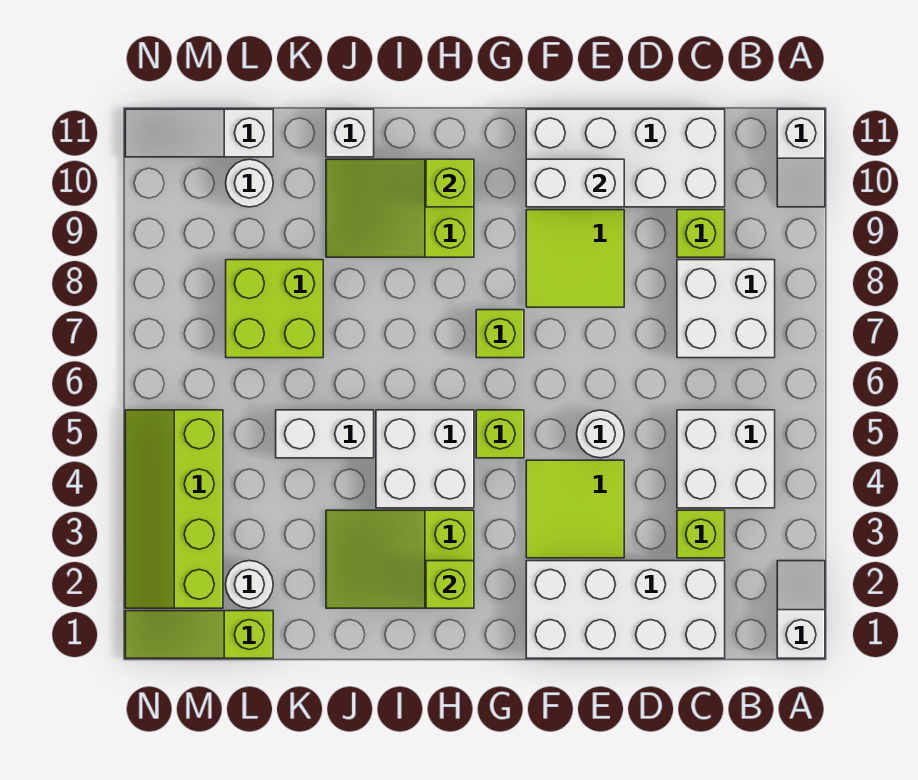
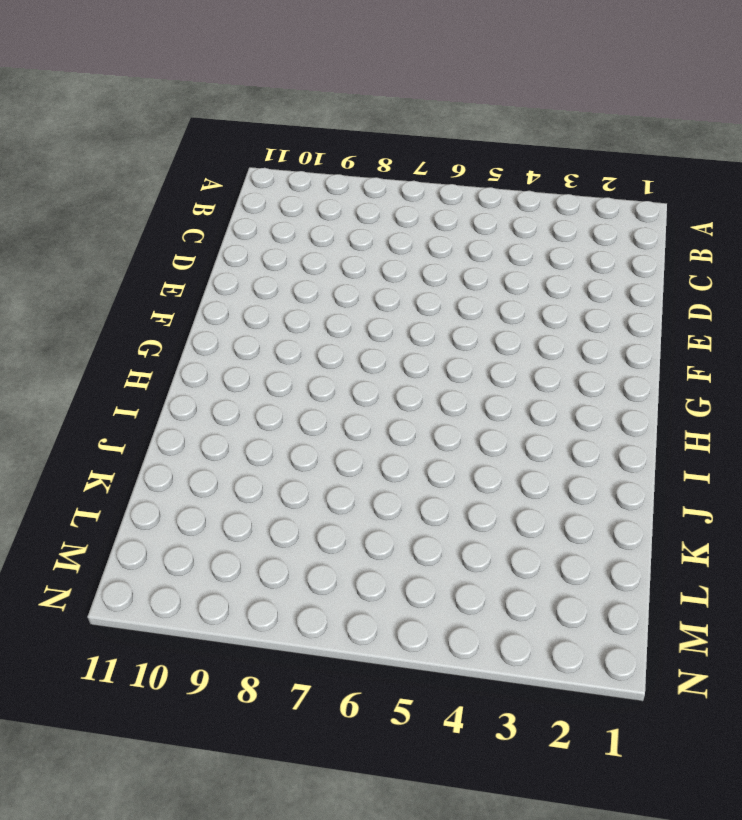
none -> white slope A1:A2 level 1 top 1
none -> white slope A10:A11 level 1 top 11
none -> white brick B4:C5 level 1

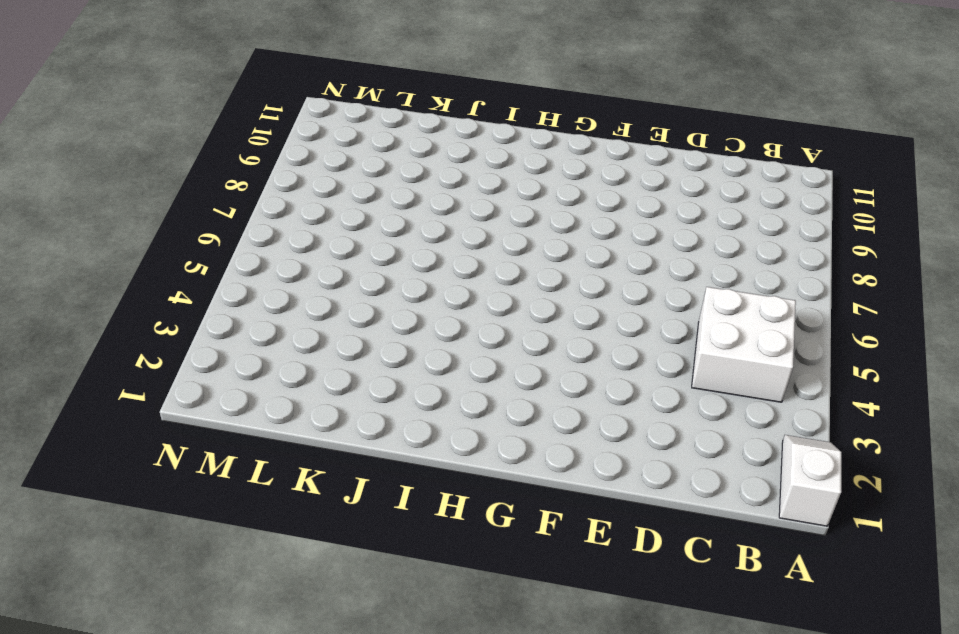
none -> white slope A10:A11 level 1 top 11
none -> white brick B7:C8 level 1
none -> white brick C1:F2 level 1

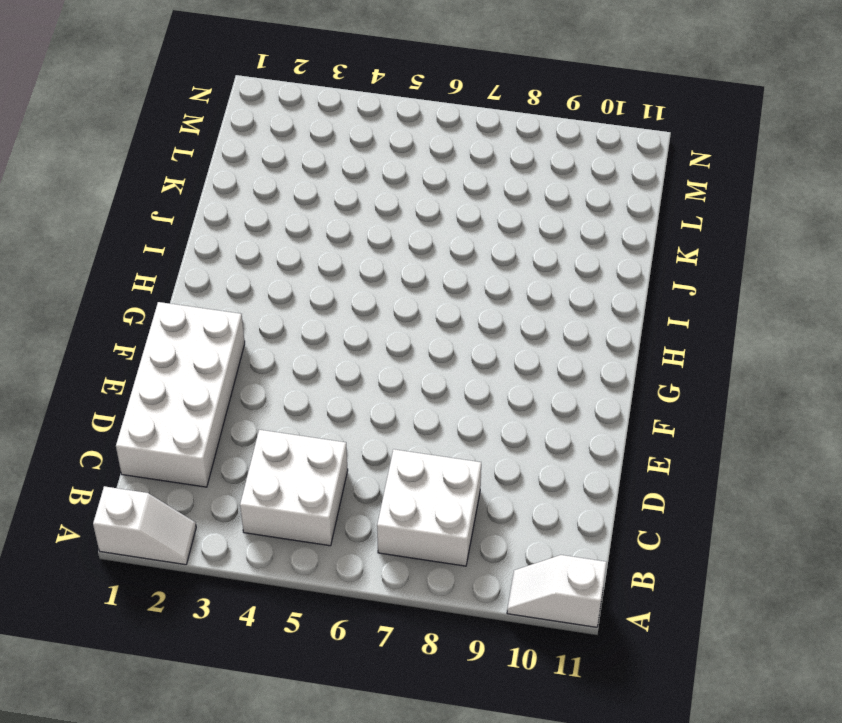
none -> lime brick C3 level 1
none -> lime brick C9 level 1
none -> white brick C10:F11 level 1

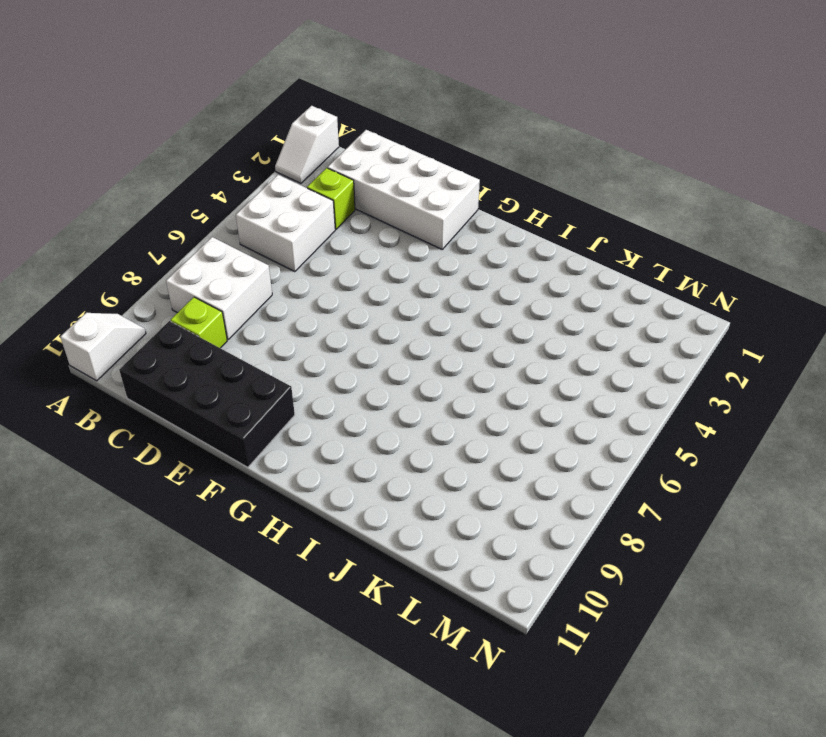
black brick C10:F11 level 1 -> white brick C10:F11 level 1
none -> lime tile E3:F4 level 1
none -> white round brick E5 level 1
none -> lime tile E8:F9 level 1

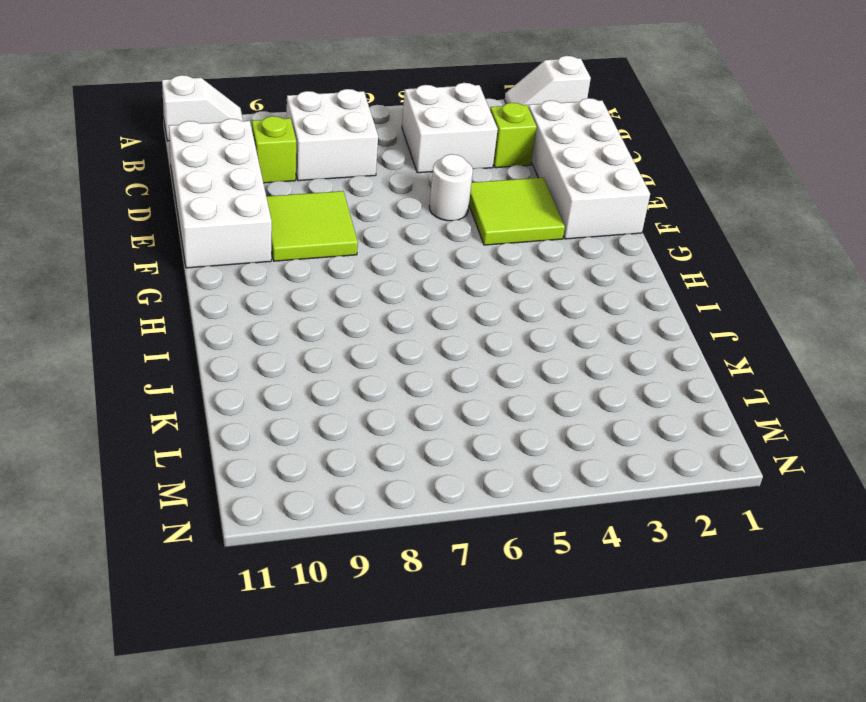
none -> lime brick G5 level 1
none -> lime brick G7 level 1
none -> lime slope H2:J3 level 1 top H

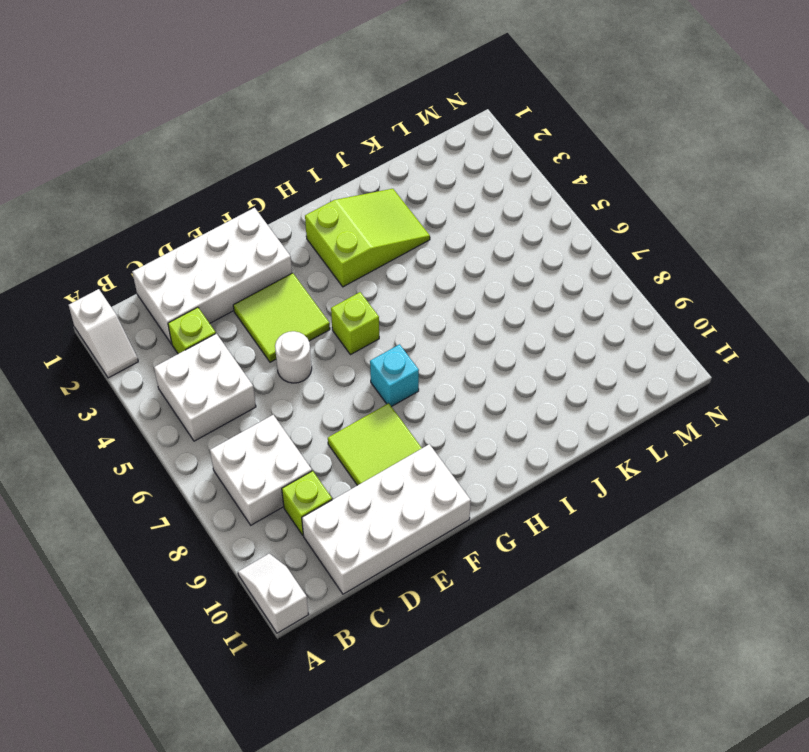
cyan brick G7 level 1 -> lime brick G7 level 1
none -> white brick H4:I5 level 1
none -> lime slope H9:J10 level 1 top H
none -> white brick J5:K5 level 1

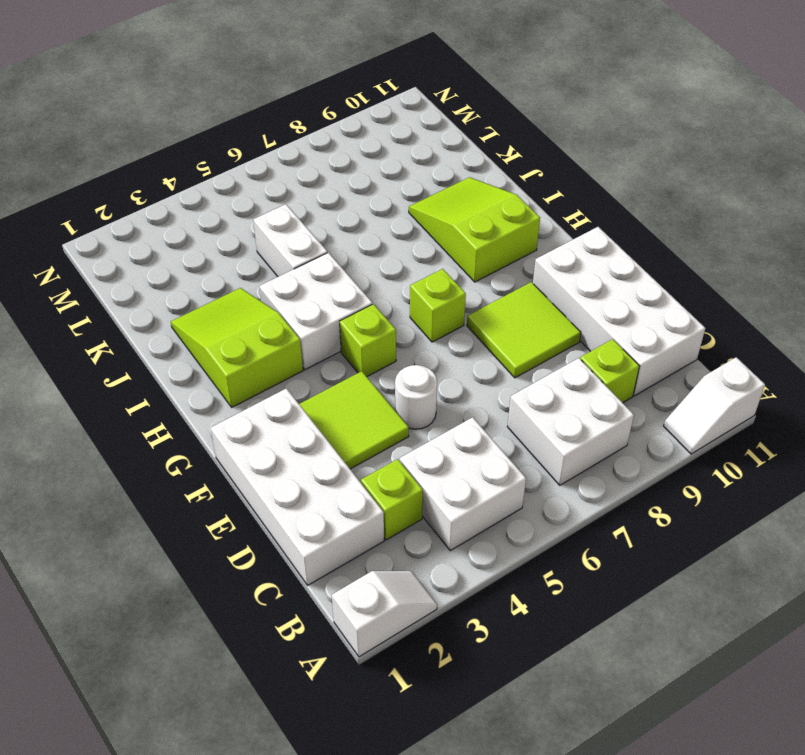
none -> white brick J11 level 1
none -> lime brick K7:L8 level 1
none -> lime slope L1:N1 level 1 top L

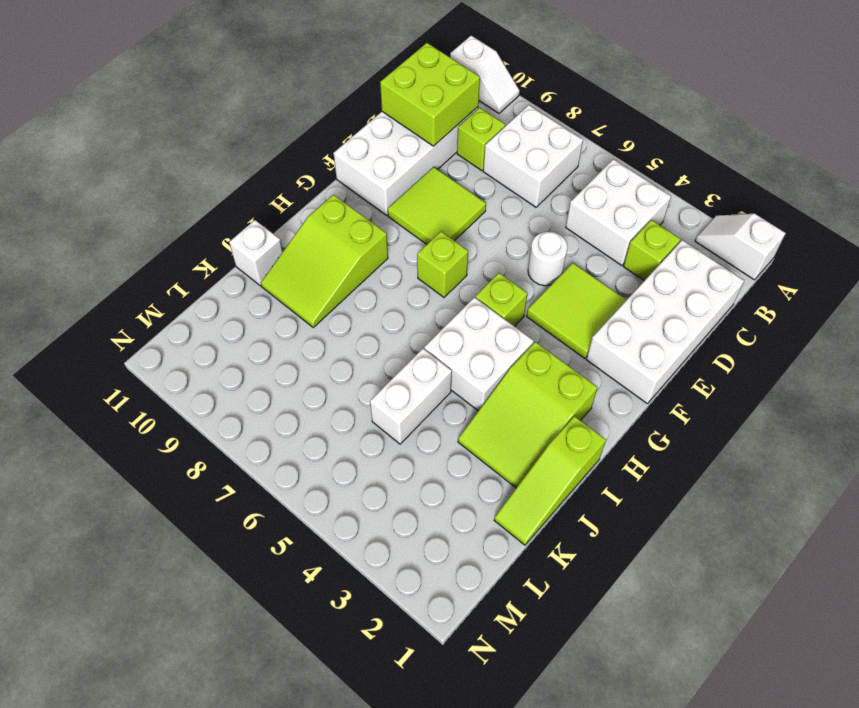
lime brick C10:D11 level 2 -> lime brick K7:L8 level 1
lime slope I1:K1 level 1 top I -> lime slope L1:N1 level 1 top L
none -> white round brick L2 level 1
none -> white round brick L10 level 1
none -> white slope L11:N11 level 1 top L

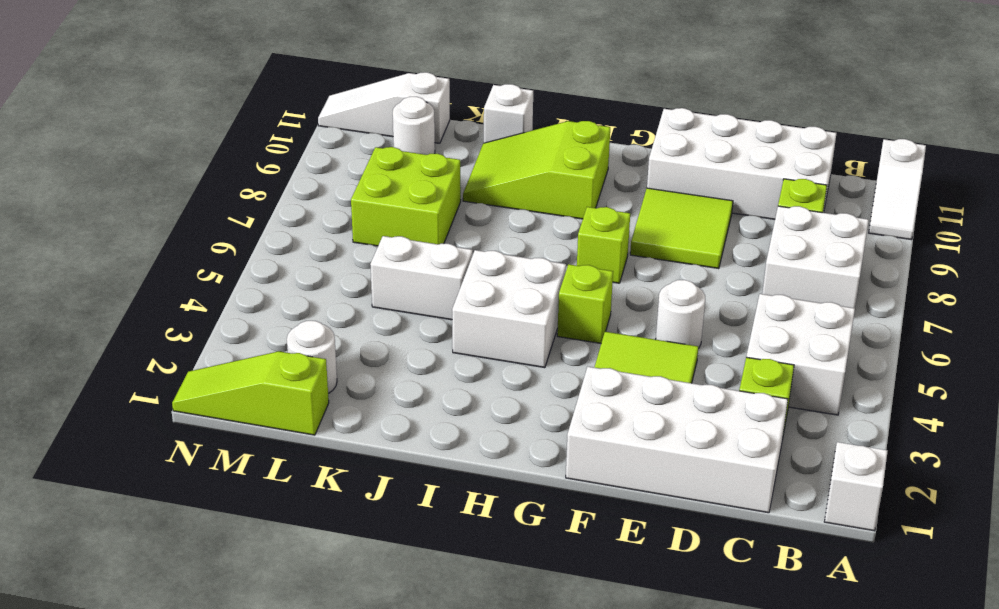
none -> lime slope H2:J3 level 1 top H
none -> lime slope M2:N5 level 1 top M
none -> white brick E10:F10 level 2

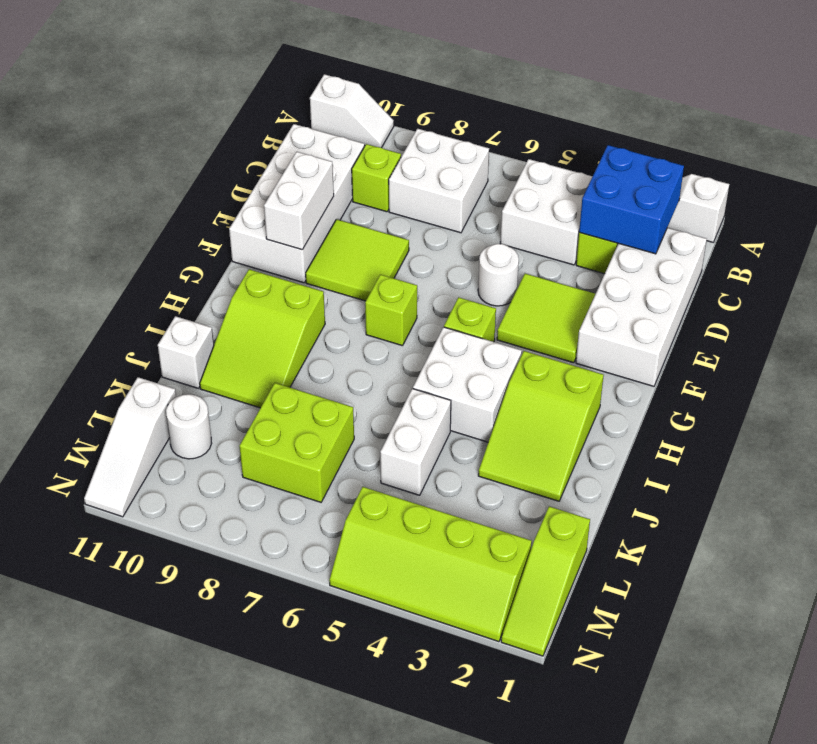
blue brick B2:C3 level 2 -> none
none -> white round brick L2 level 1
none -> lime brick H2 level 2
none -> lime brick H10 level 2

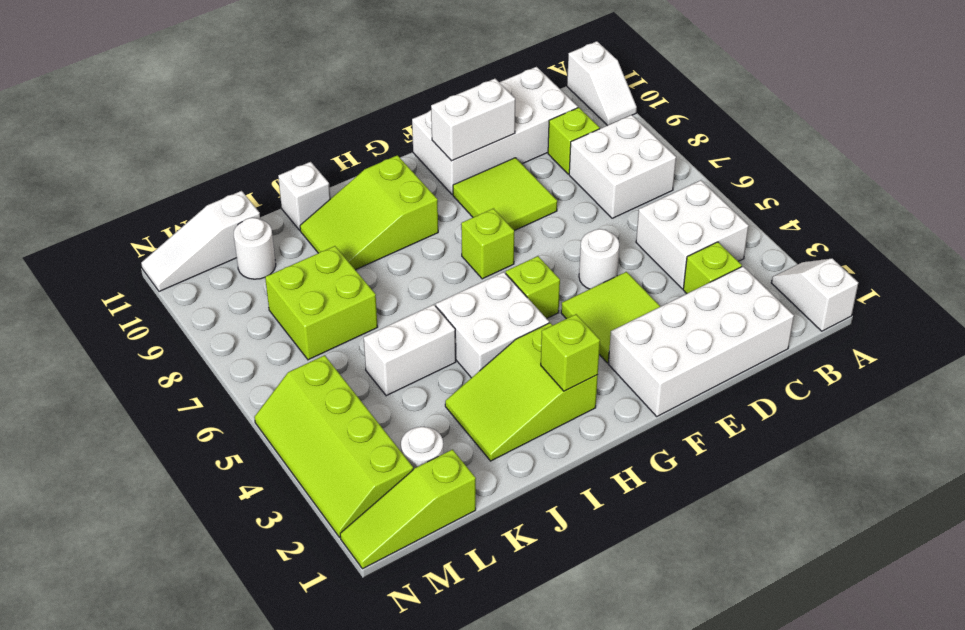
none -> lime brick H10 level 2

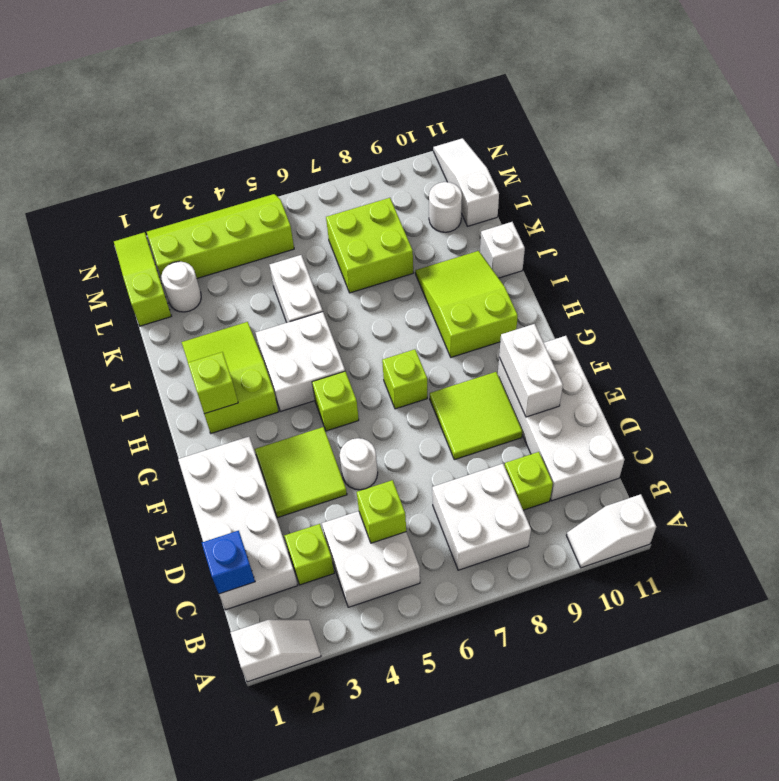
blue brick C1 level 2 -> none
lime brick C5 level 2 -> lime brick H10 level 2

